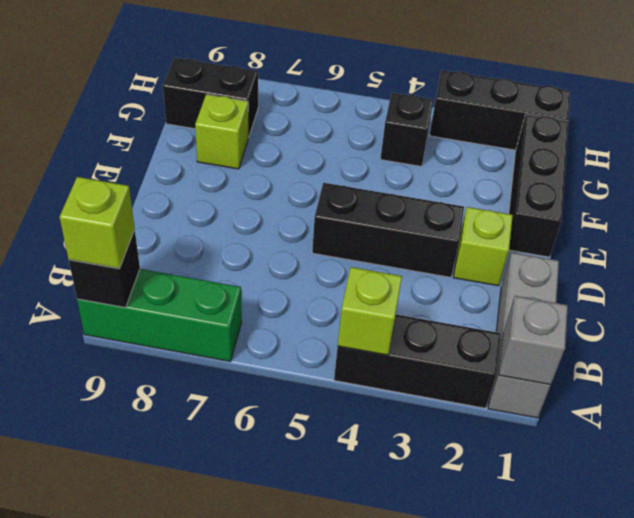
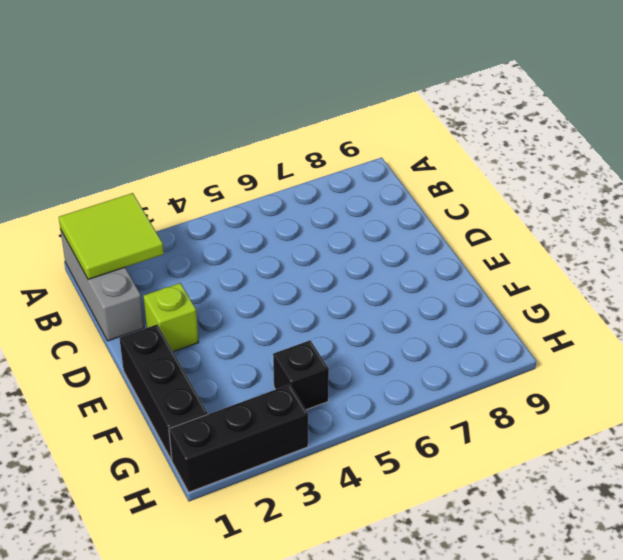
lime tile A1:B2 level 2 -> grey brick A1 level 2
none -> black brick A2:A4 level 1
none -> green brick A7:A9 level 1
none -> black brick D3:D5 level 1

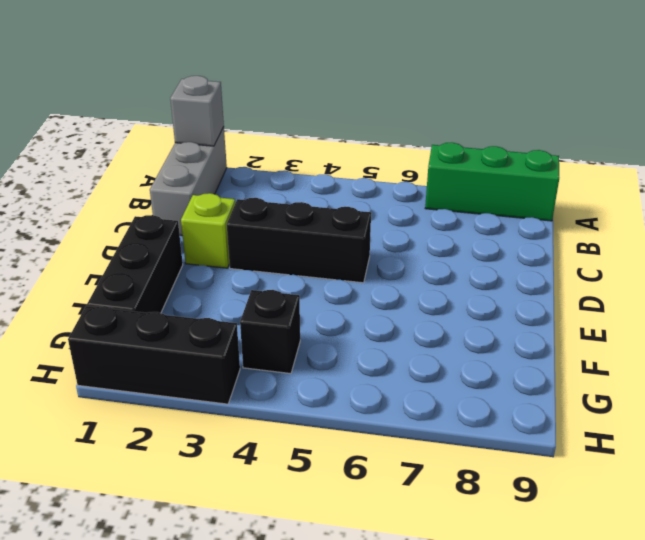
none -> black brick A2:A4 level 1
none -> lime brick F8 level 1
none -> black brick G8:G9 level 1

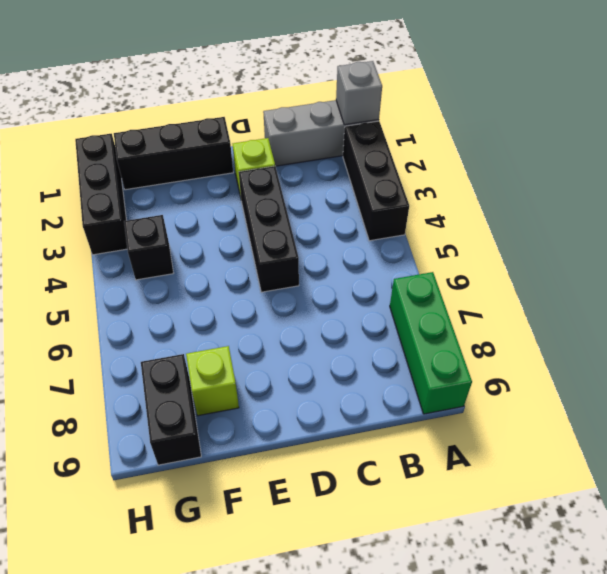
none -> lime brick A4 level 2
none -> black brick A9 level 2
none -> lime brick A9 level 3

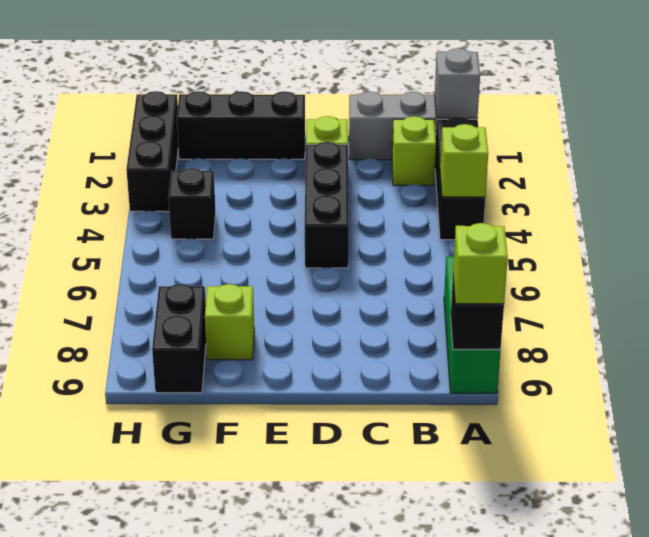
lime brick B2 level 1 -> none

